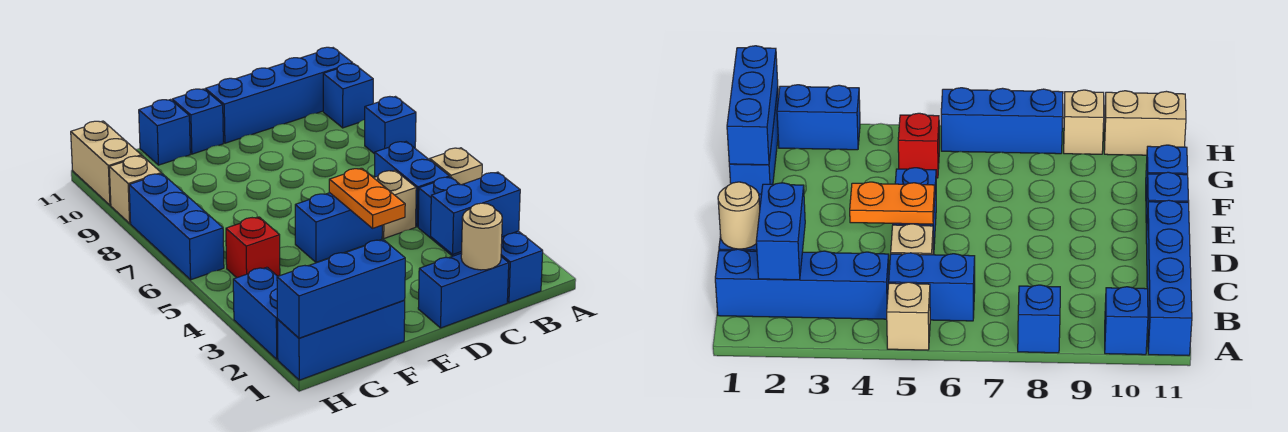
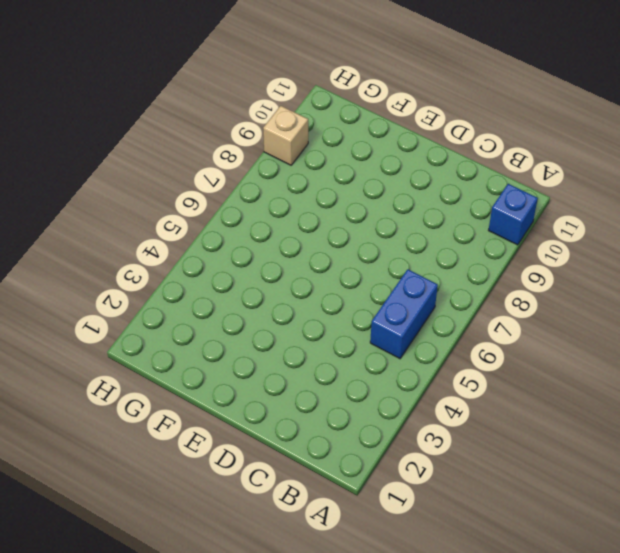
none -> tan brick A5 level 1
none -> blue brick A8 level 1
none -> blue brick A11:D11 level 1

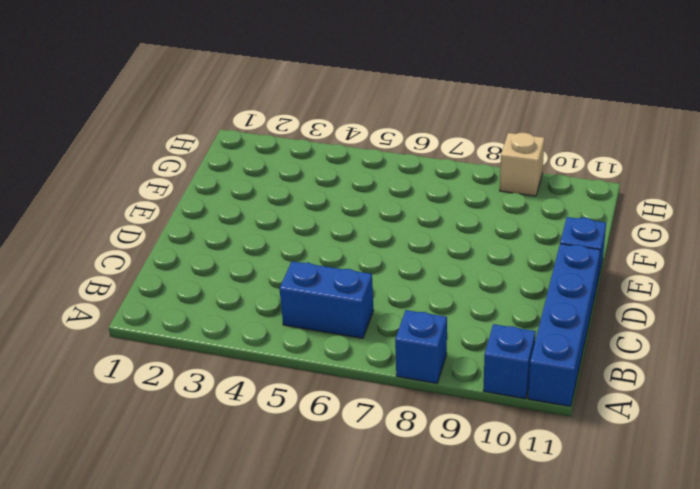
none -> tan brick A5 level 1
none -> blue brick B1:B4 level 1
none -> blue brick C1:D1 level 1

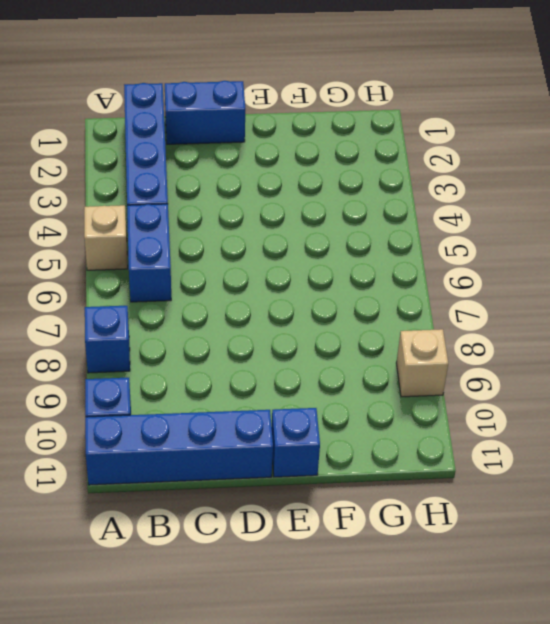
none -> tan brick C5 level 1
none -> blue brick D5:E5 level 1
none -> blue brick F1:H1 level 1

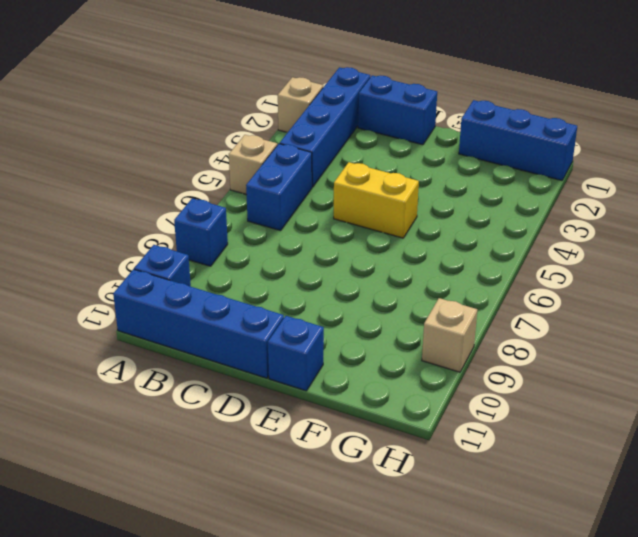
tan brick A2 level 1 -> tan brick C5 level 1
yellow brick D5:E5 level 1 -> blue brick D5:E5 level 1
none -> blue brick F11 level 1
none -> red brick G5 level 1
none -> blue brick H2:H3 level 1

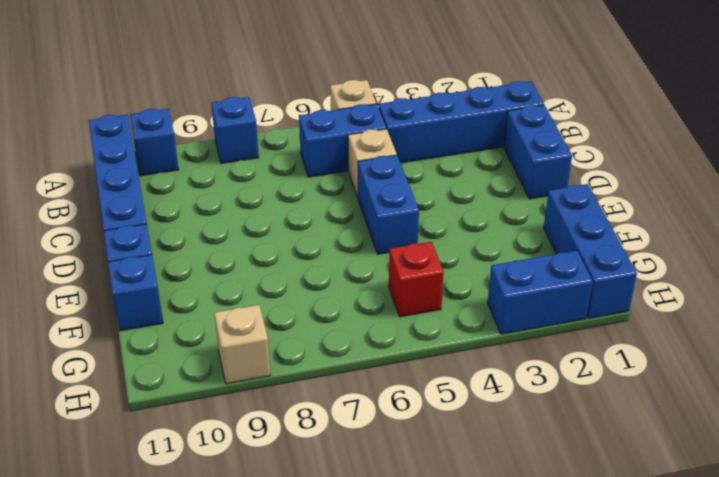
none -> blue brick H6:H8 level 1
none -> tan brick H10:H11 level 1
none -> blue brick B2:C2 level 2

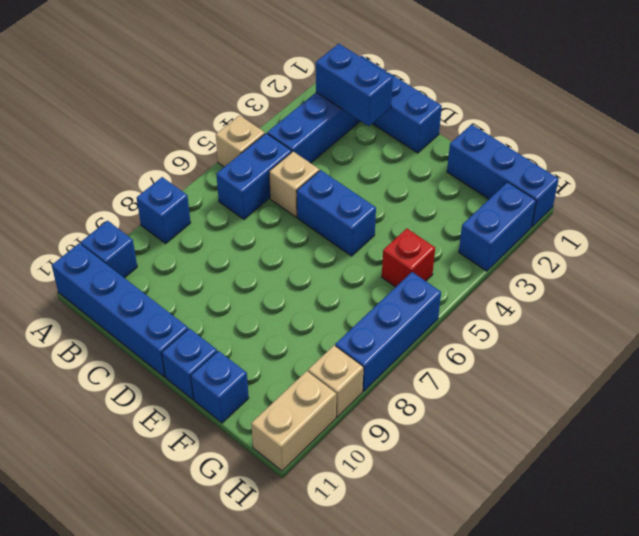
none -> tan round brick C1 level 2
none -> orange plate D4:D5 level 2
none -> blue brick F1:H1 level 2

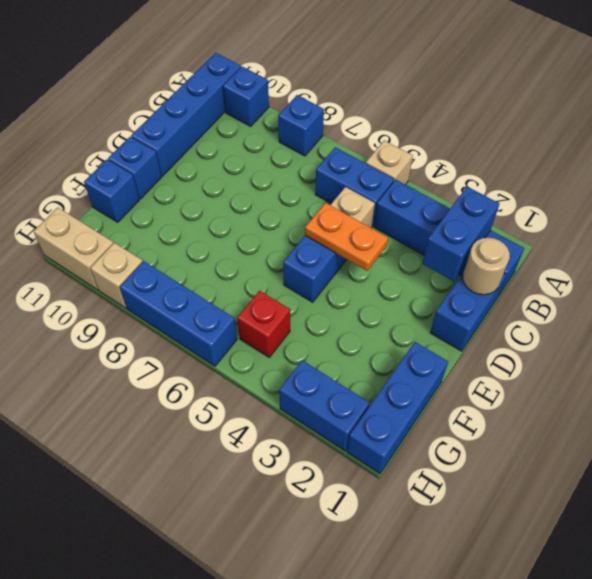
none -> blue brick F1:H1 level 2

